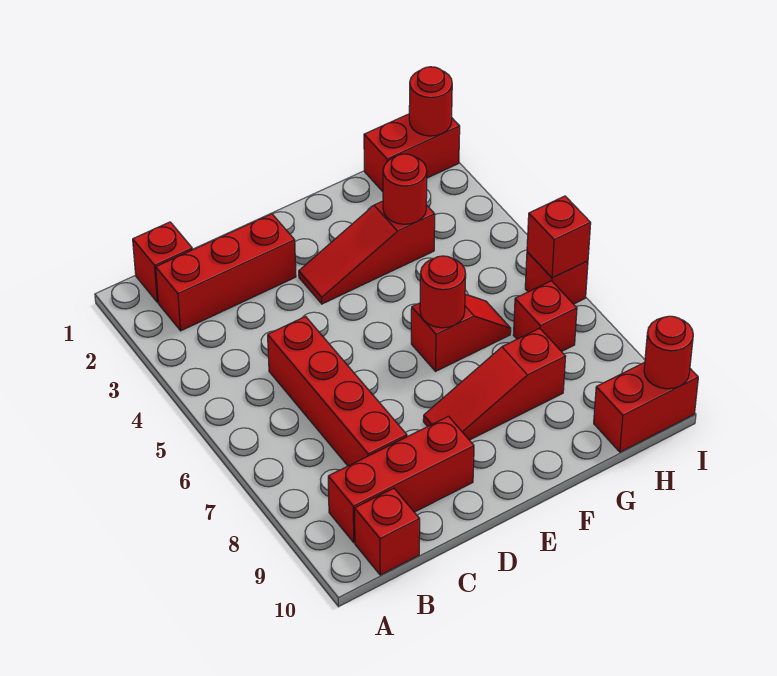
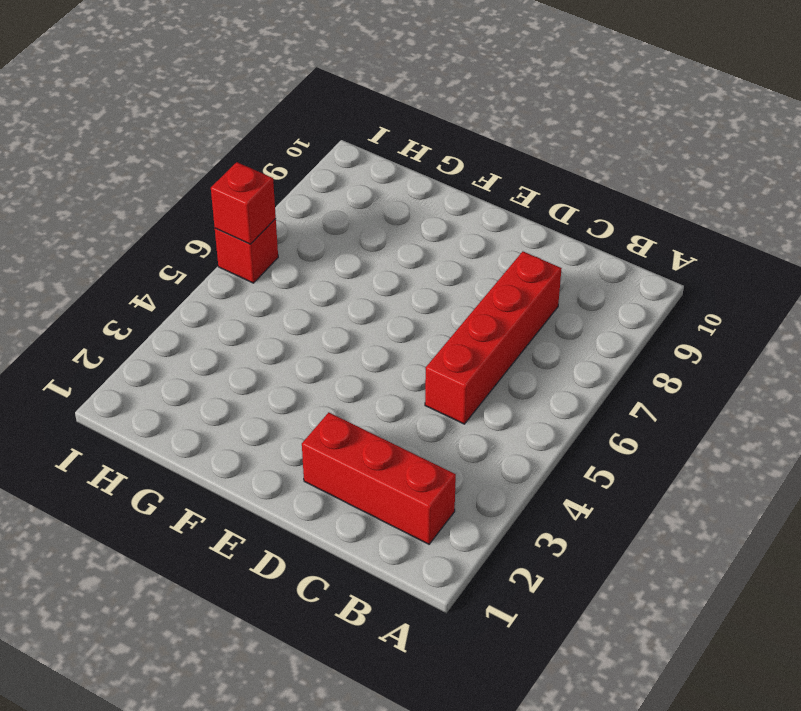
none -> red brick B1 level 1
none -> red brick B9:D9 level 1
none -> red brick B10 level 1

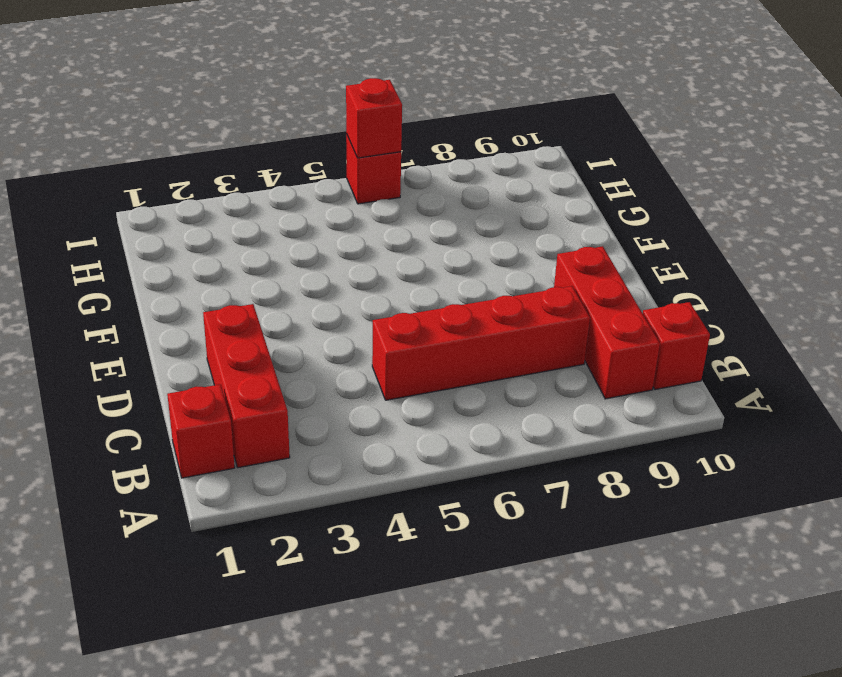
none -> red slope E3:G3 level 1 top G
none -> red slope E8:G8 level 1 top G
none -> red slope F6:G6 level 1 top F

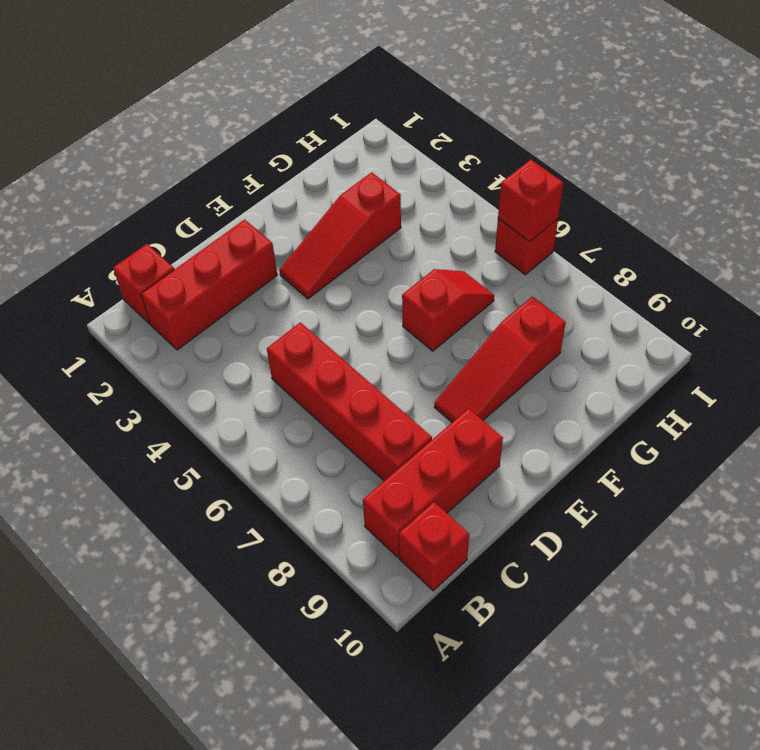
none -> red brick H1:I1 level 1
none -> red brick H7 level 1
none -> red brick H10:I10 level 1

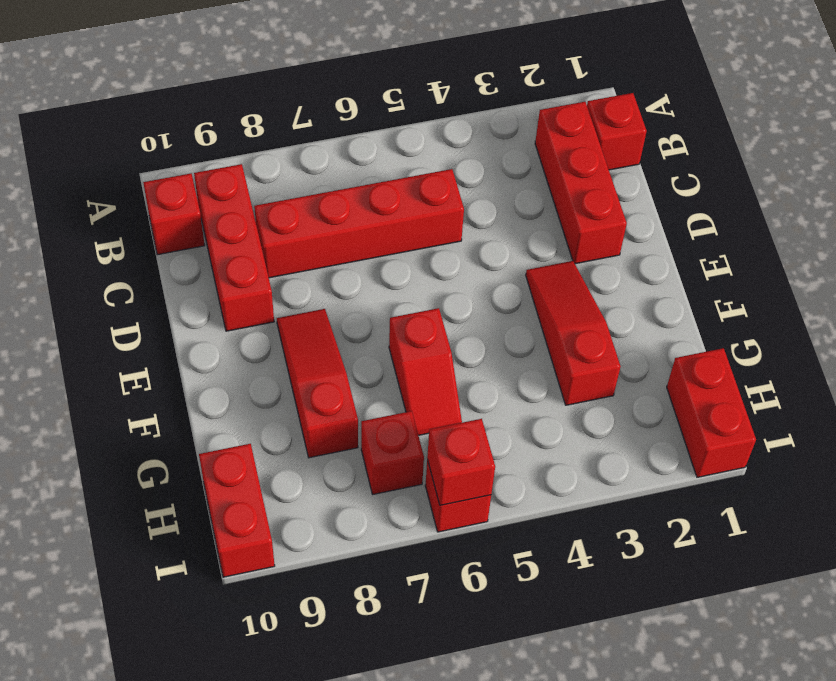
none -> red round brick F6 level 2
none -> red round brick G3 level 2
none -> red round brick I1 level 2

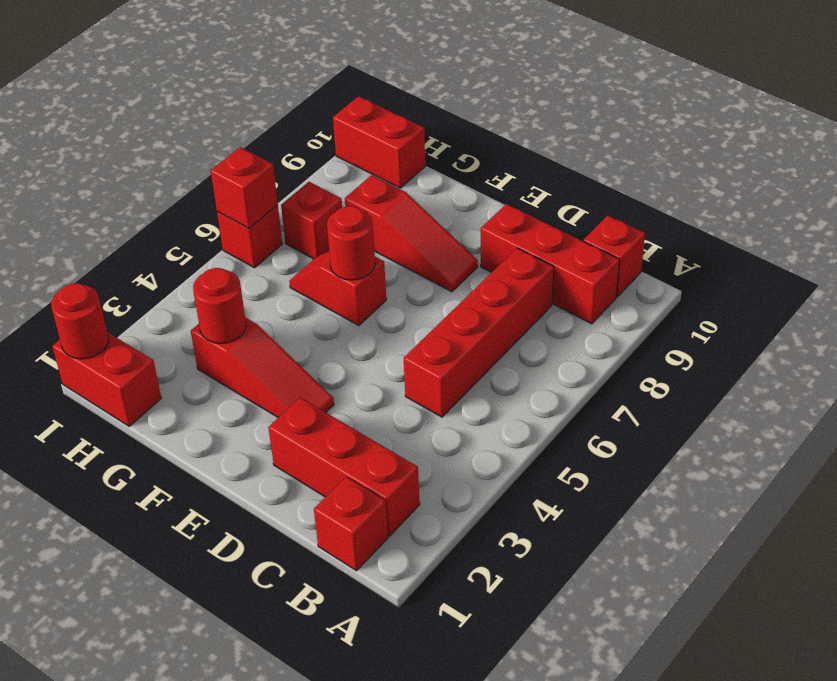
none -> red round brick I10 level 2

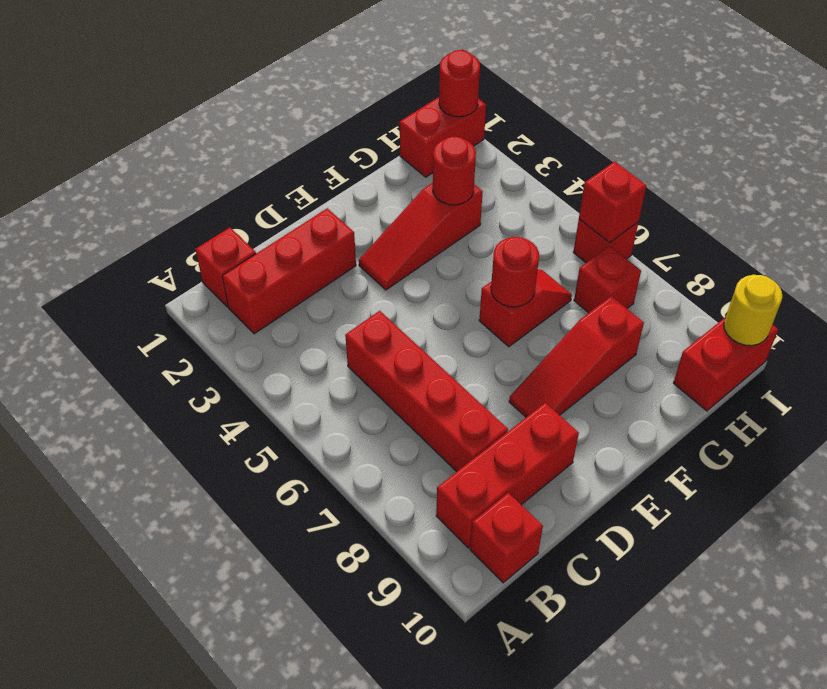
yellow round brick I10 level 2 -> red round brick I10 level 2

